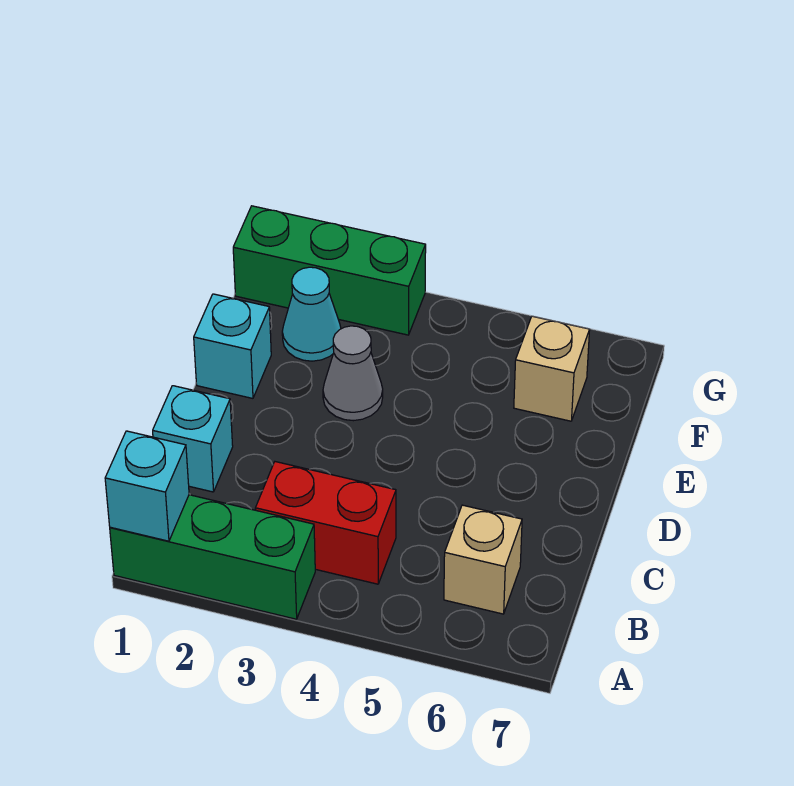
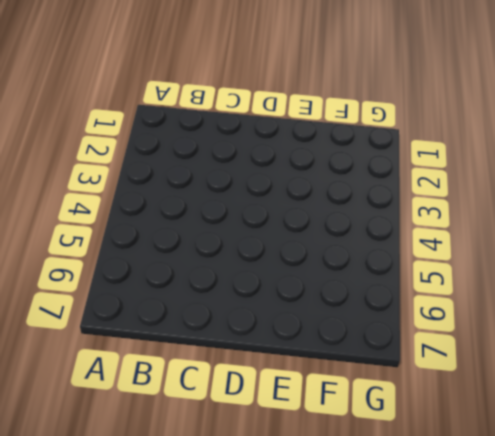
none -> green brick A1:A3 level 1
none -> red brick B3:B4 level 1

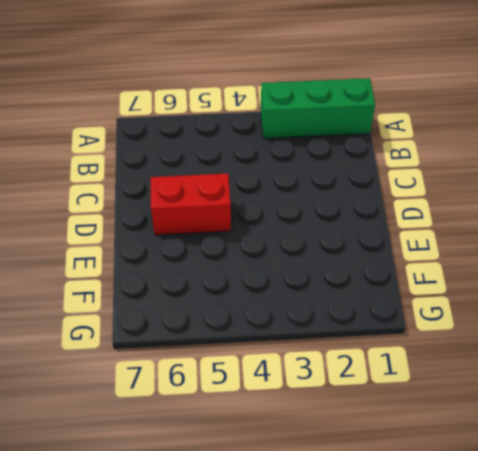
red brick D5:D6 level 1 -> red brick B3:B4 level 1
none -> tan brick B6 level 1
none -> cyan brick C1 level 1

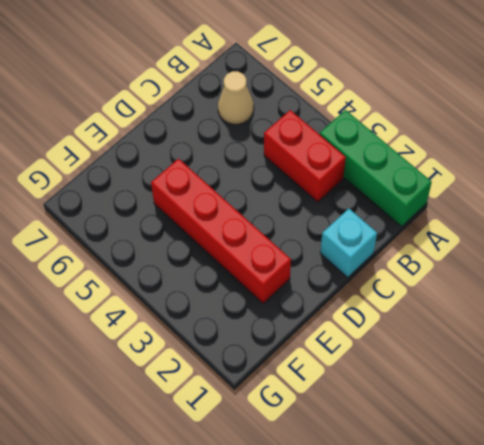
tan cone B6 level 1 -> tan brick B6 level 1
red brick E2:E5 level 1 -> grey cone E3 level 1
none -> cyan brick E1 level 1
none -> cyan cone F2 level 1

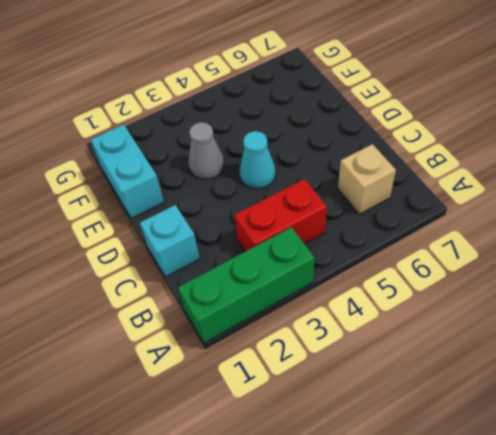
cyan cone D4 level 1 -> cyan cone F2 level 1
cyan brick E1:F1 level 1 -> cyan brick E1 level 1
none -> tan brick F6 level 1
none -> green brick G1:G3 level 1

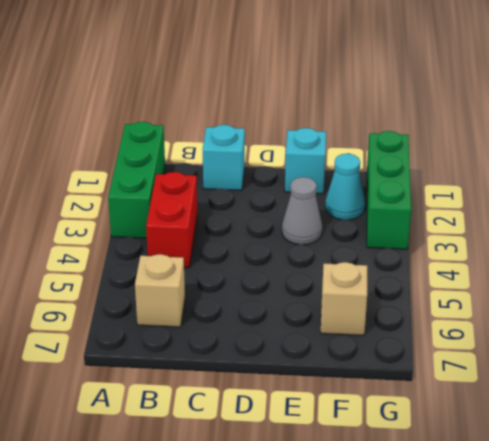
none -> cyan brick A1 level 2

